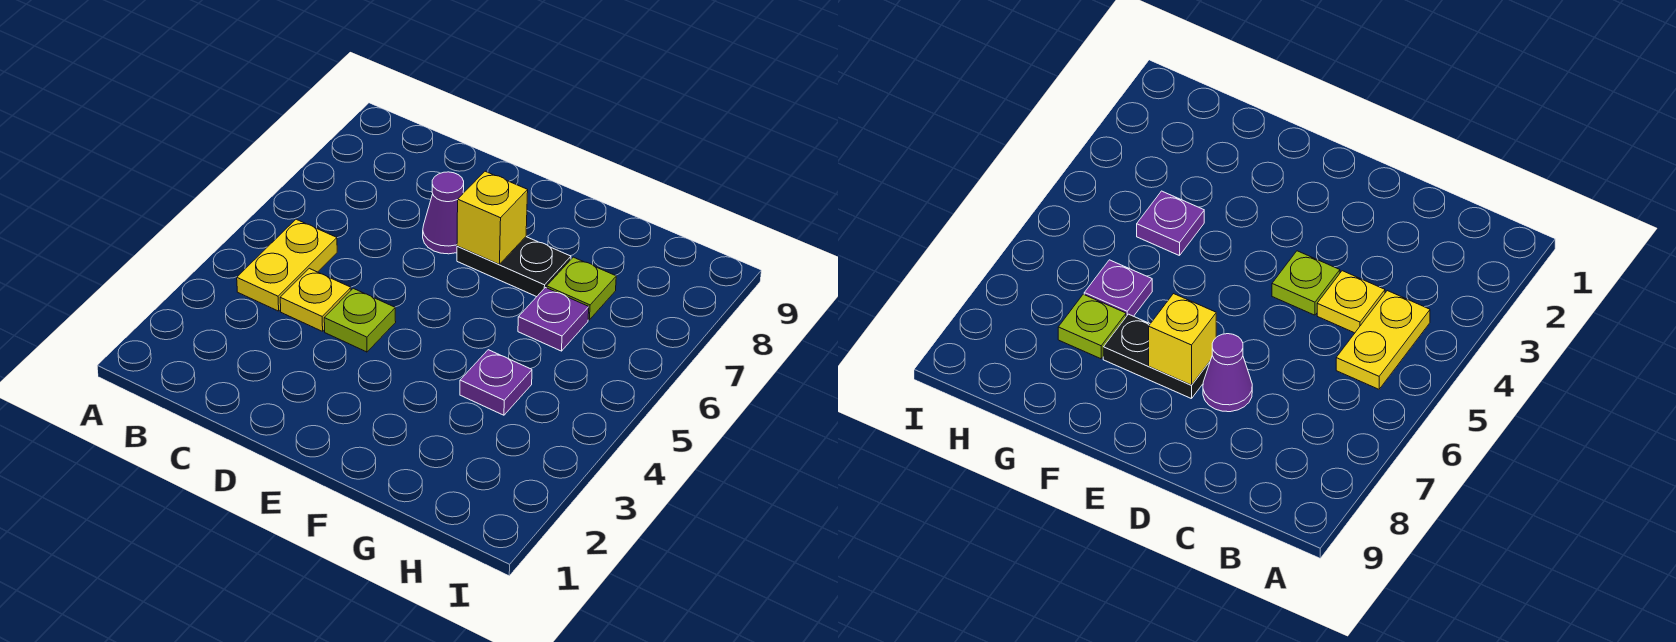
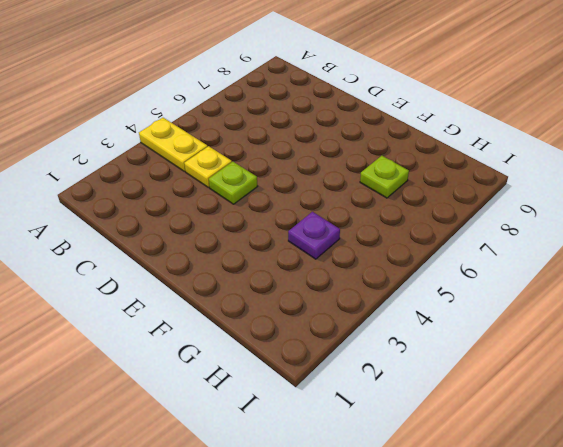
yellow plate A4:B4 level 1 -> yellow plate B4:B5 level 1
none -> purple cone D7 level 1
none -> black plate E7:F7 level 1

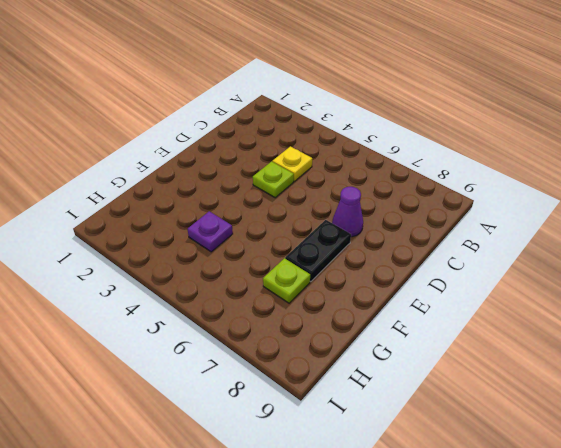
none -> yellow plate B4:B5 level 1
none -> purple plate G6 level 1

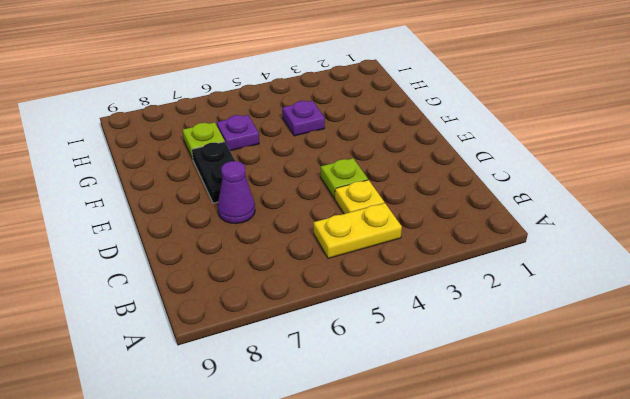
none -> yellow brick E7 level 2

